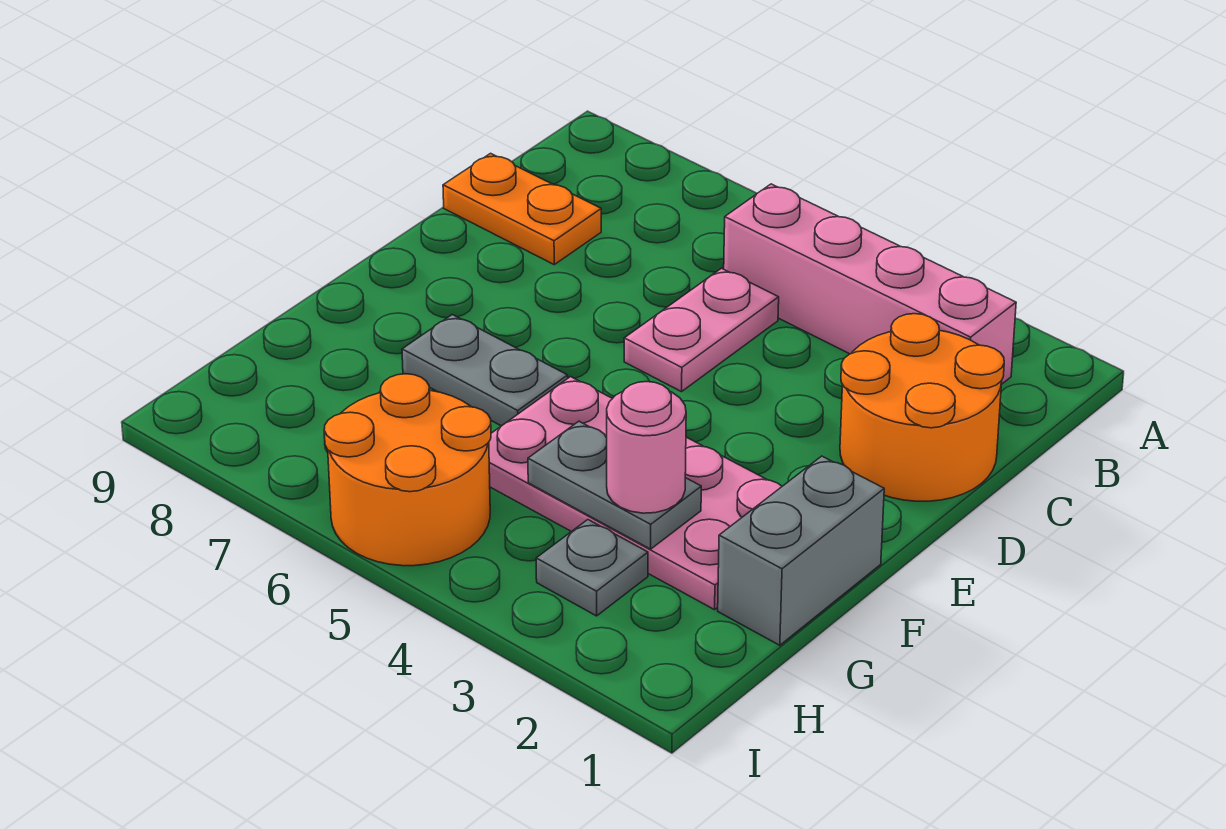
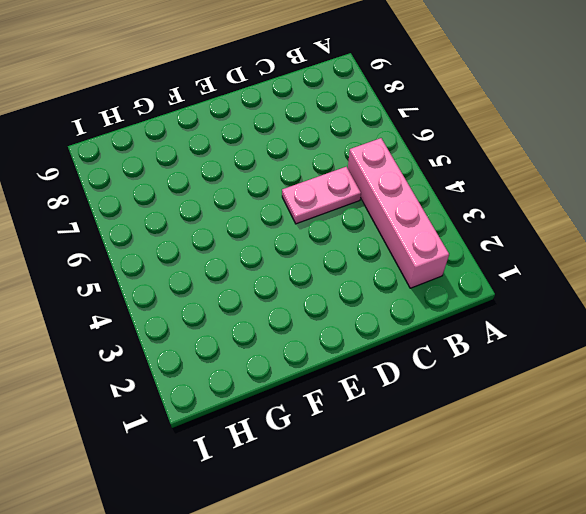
none -> orange round brick C1:D2 level 1
none -> orange plate C8:C9 level 1

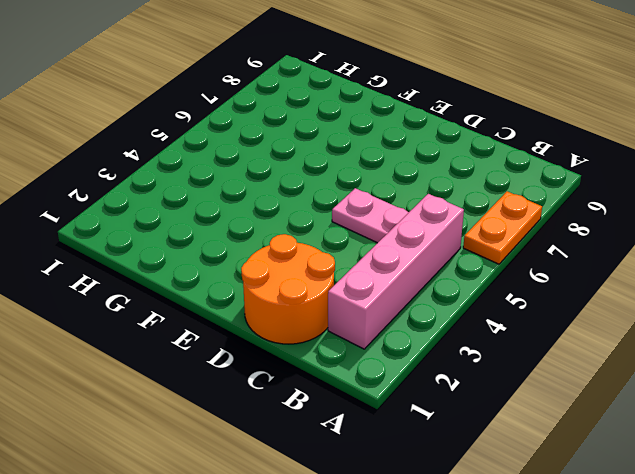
orange plate A6:A7 level 1 -> orange plate C8:C9 level 1
none -> grey brick F1:G1 level 1
none -> pink plate F2:G5 level 1

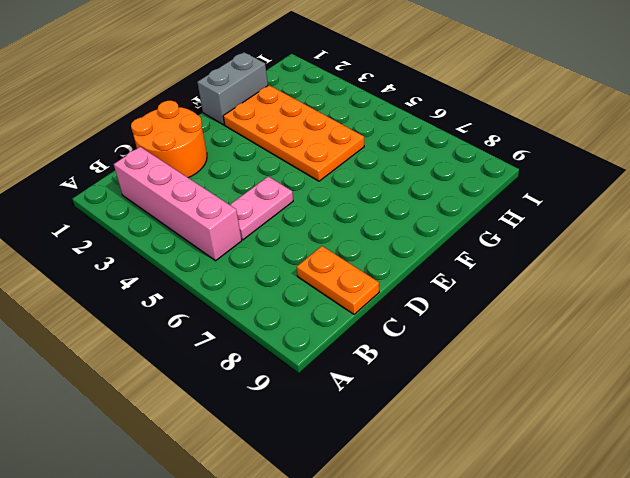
orange plate F2:G5 level 1 -> pink plate F2:G5 level 1
none -> grey plate F6:F7 level 1
none -> grey plate H3 level 1

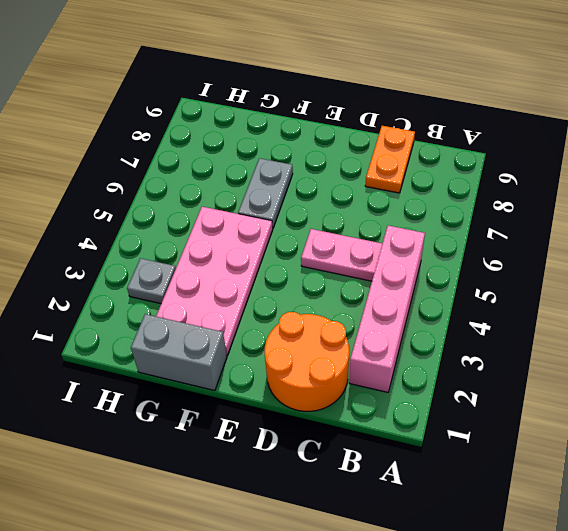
none -> orange round brick H5:I6 level 1
none -> grey plate G3:G4 level 2

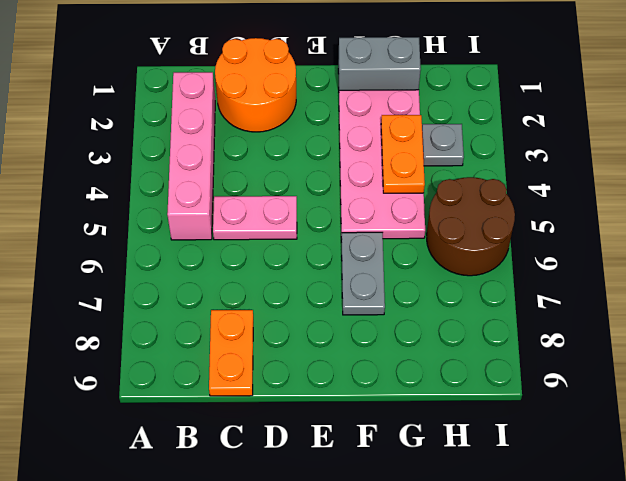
orange plate G3:G4 level 2 -> grey plate G3:G4 level 2
brown round brick H5:I6 level 1 -> orange round brick H5:I6 level 1
none -> pink round brick G3 level 3

